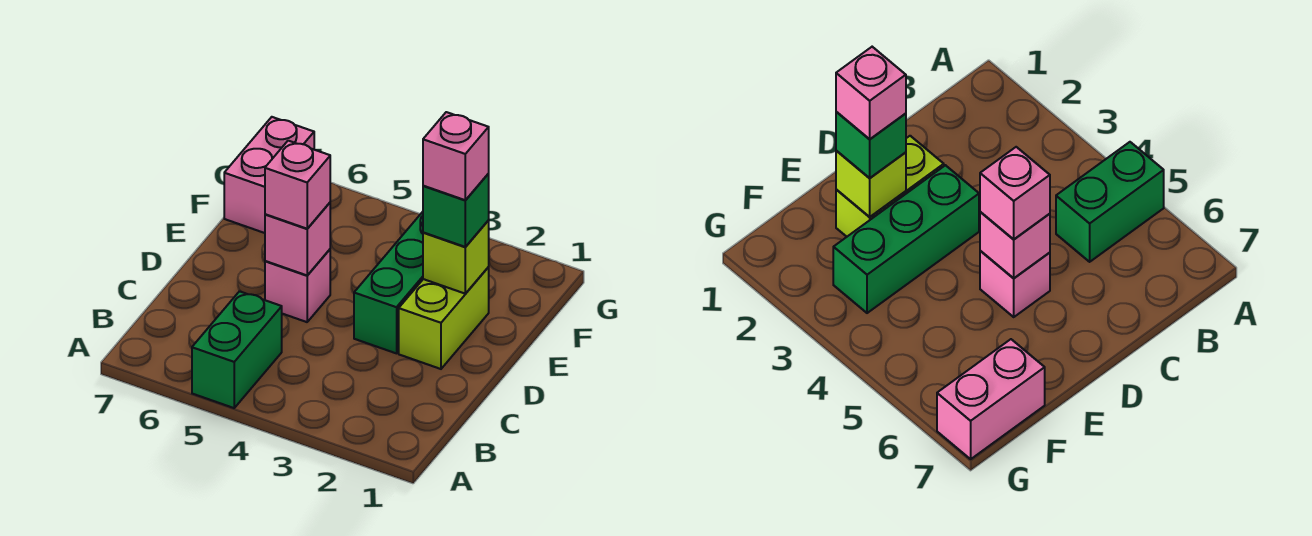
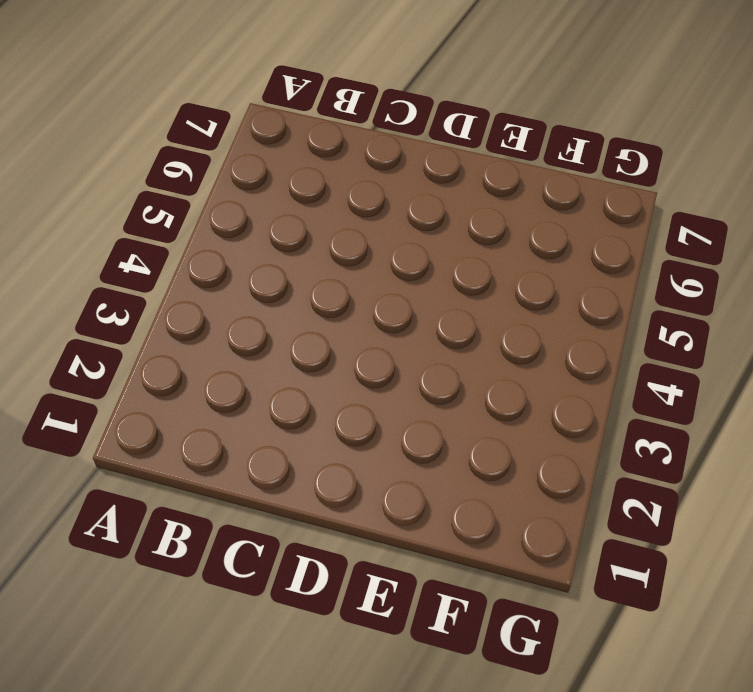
none -> green brick A5:B5 level 1
none -> lime brick D2:E2 level 1

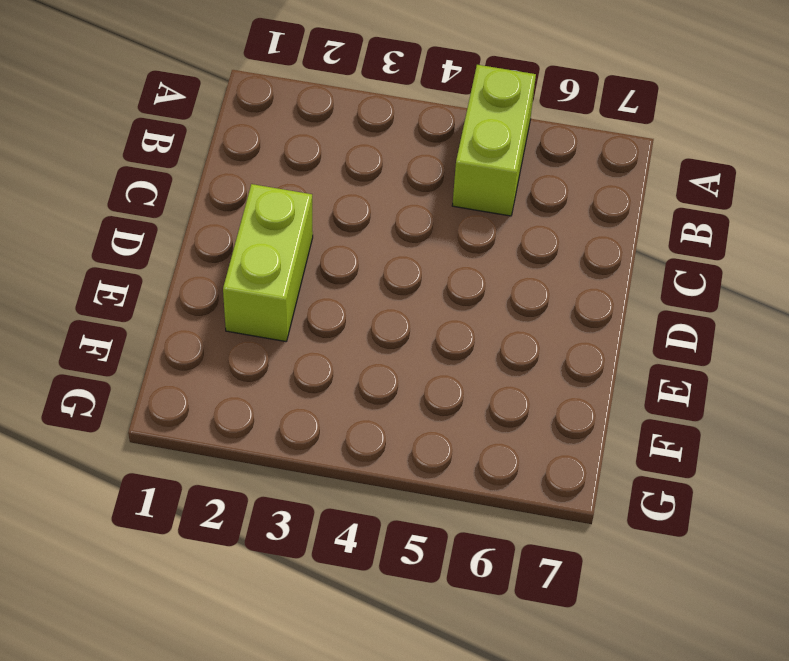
lime brick A5:B5 level 1 -> green brick A5:B5 level 1
none -> green brick D3:F3 level 1
none -> pink brick D5 level 1

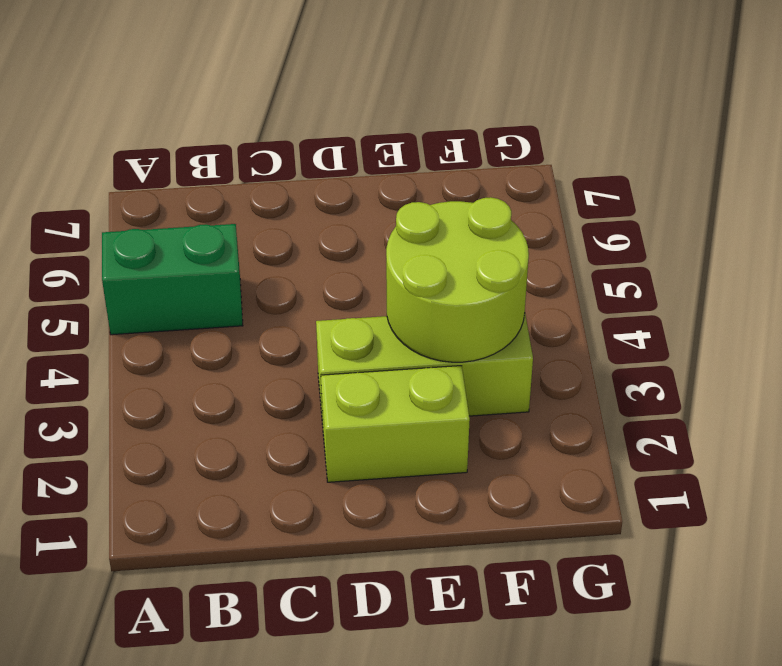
lime brick D3:F3 level 1 -> green brick D3:F3 level 1
lime round brick E3:F4 level 2 -> none
none -> pink brick D5 level 1
none -> pink brick F7:G7 level 1

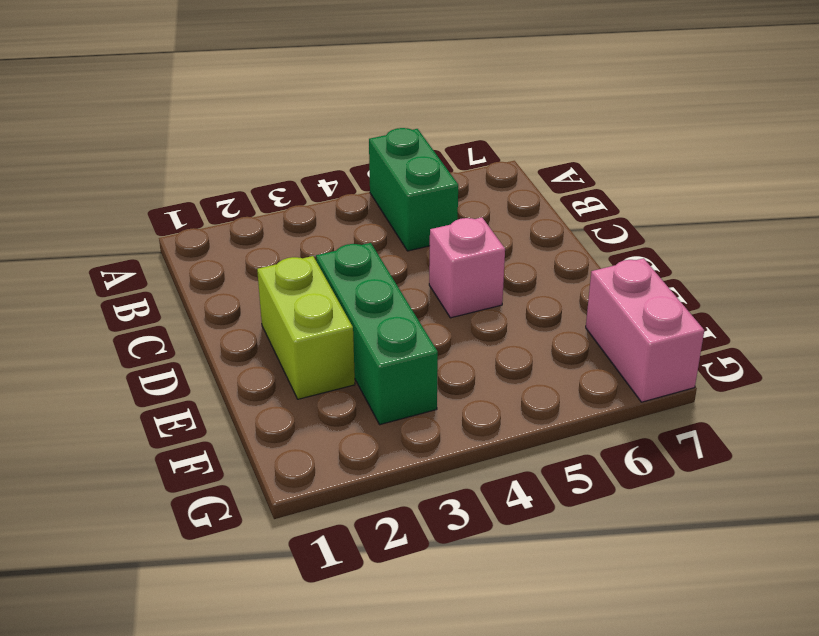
none -> pink brick D5 level 2
none -> lime brick E2 level 2

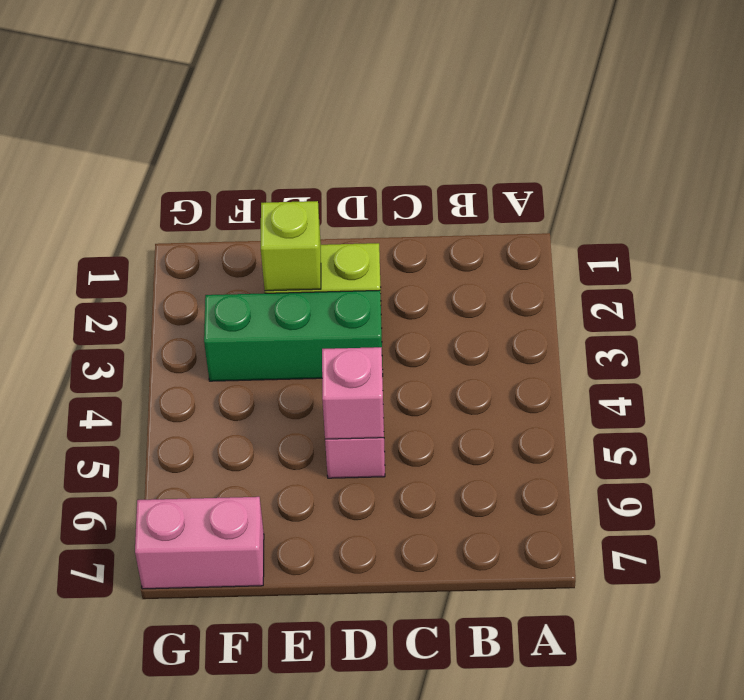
none -> green brick A5:B5 level 1
none -> pink brick D5 level 3

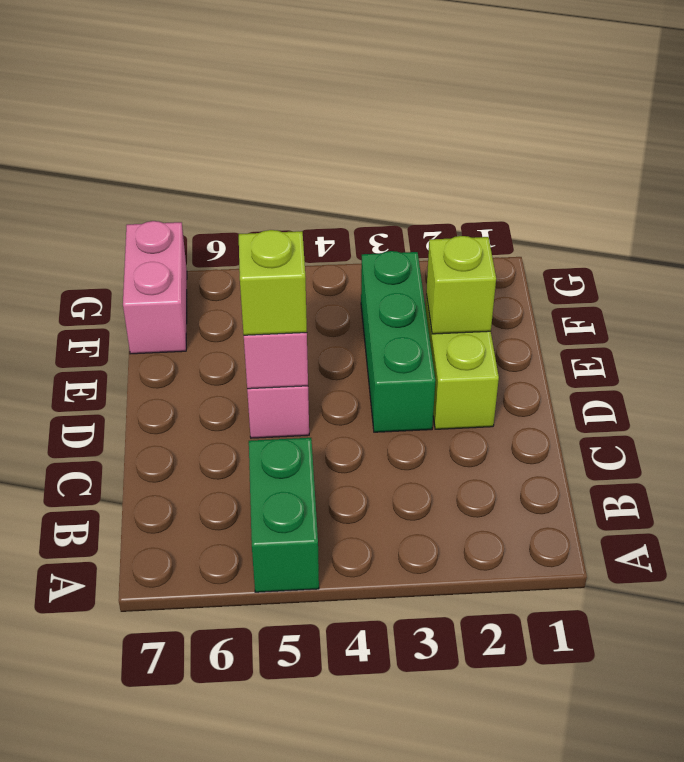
lime brick D5 level 3 -> pink brick D5 level 3
none -> green brick E2 level 3
none -> pink brick E2 level 4

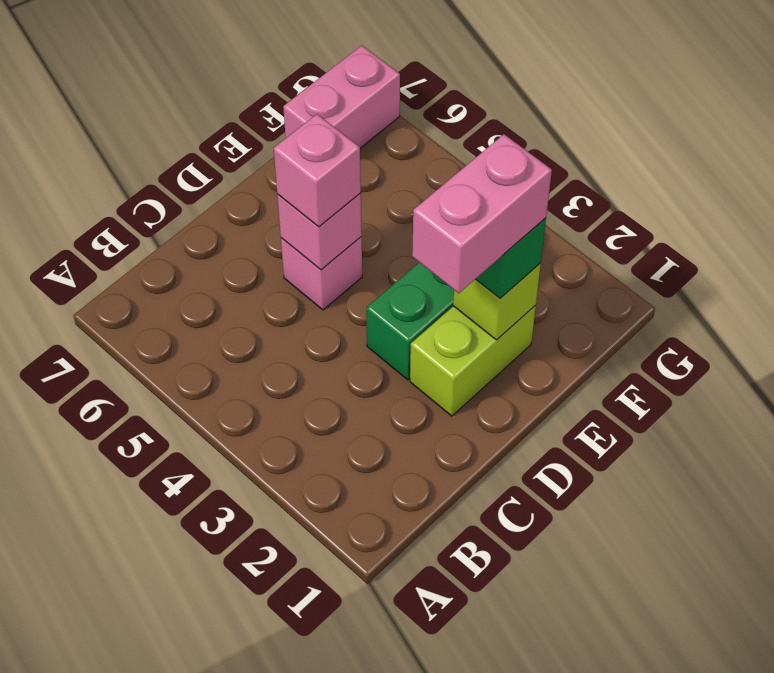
pink brick D2:E2 level 4 -> pink brick E2 level 4
none -> green brick A5:B5 level 1

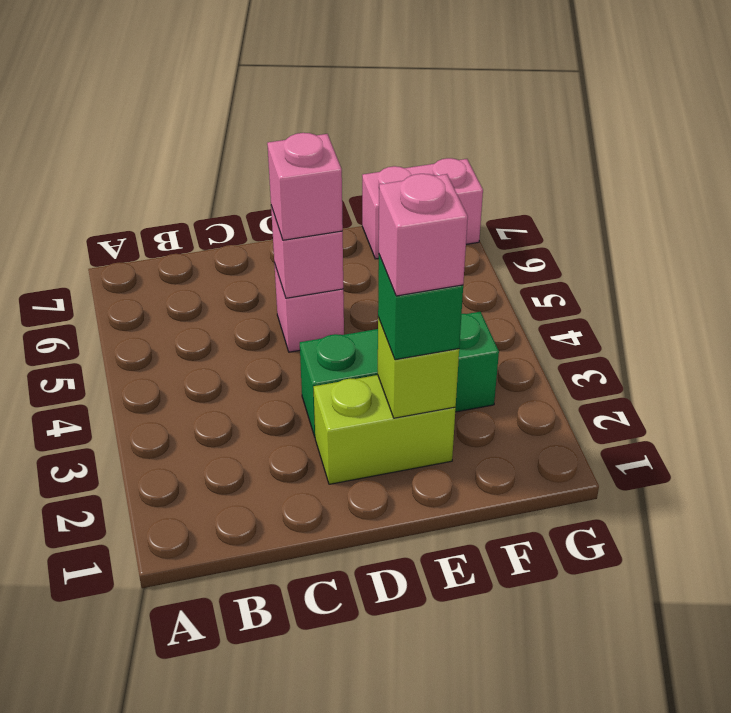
none -> green brick A5:B5 level 1

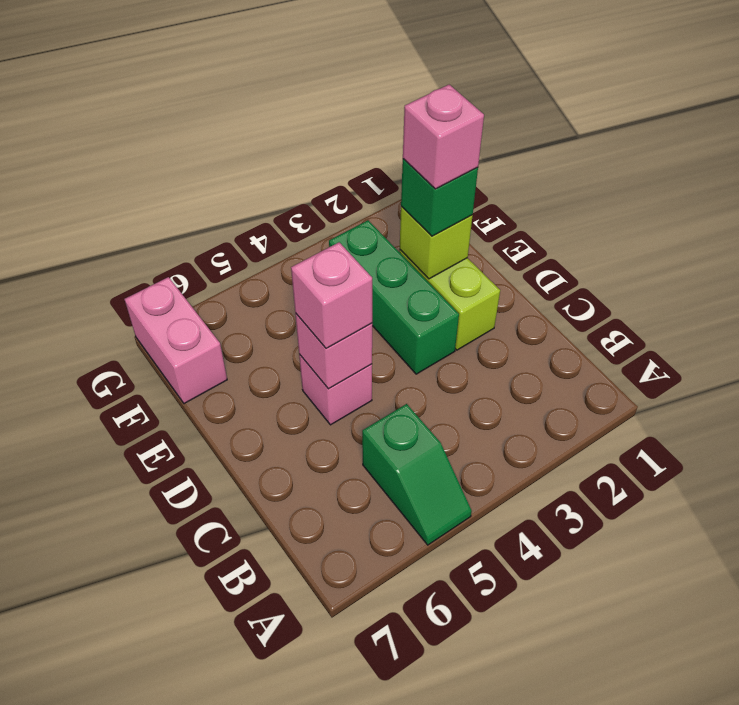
green slope A5:B5 level 1 top B -> green brick A5:B5 level 1

